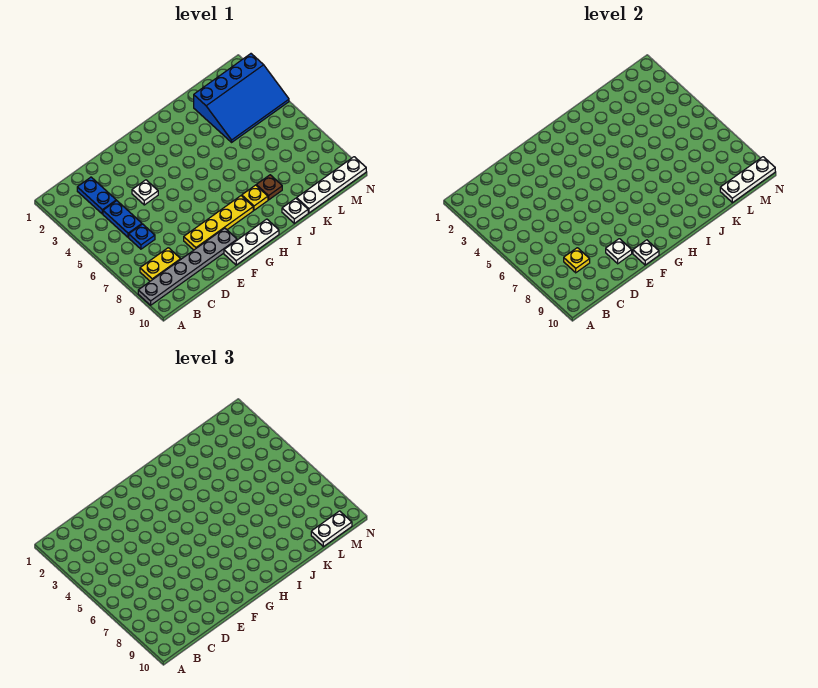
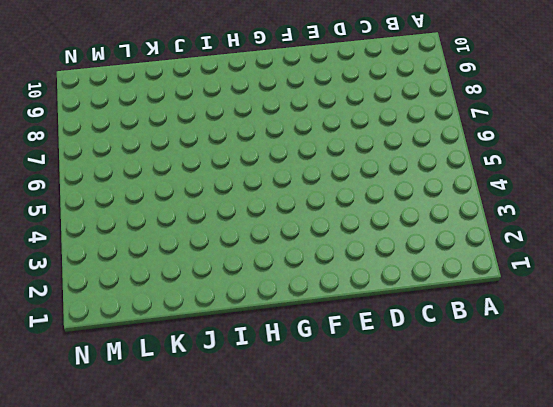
none -> grey plate A9:F9 level 1
none -> yellow plate B8:C8 level 1
none -> blue plate C2:C3 level 1

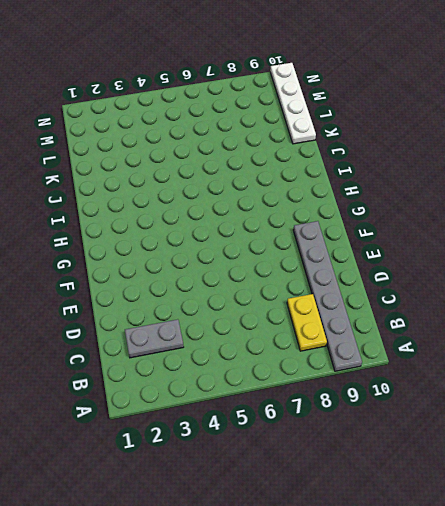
grey plate C2:C3 level 1 -> blue plate C2:C3 level 1
none -> blue plate C4:C5 level 1
none -> blue plate C6 level 1
none -> white plate E4 level 1

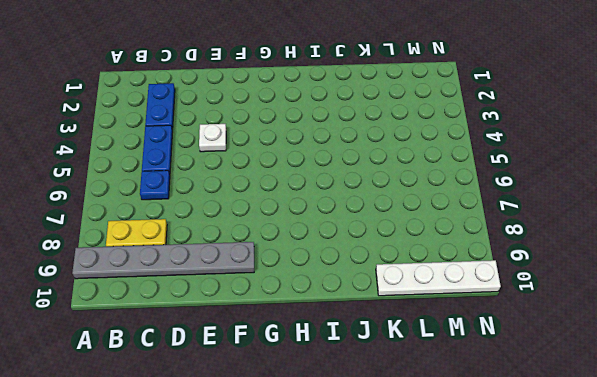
none -> yellow plate E8:H8 level 1
none -> white plate F10:H10 level 1
none -> yellow plate I8 level 1

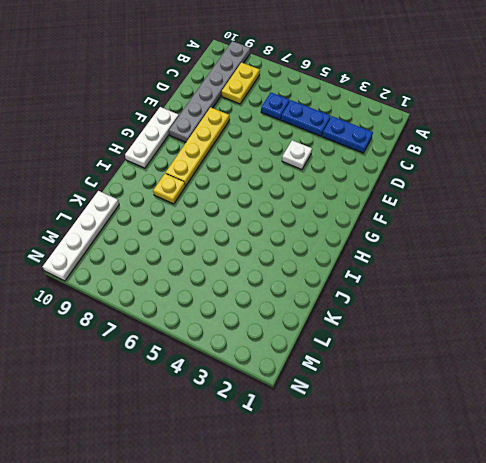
none -> brown plate J8 level 1
none -> white plate J10 level 1
none -> blue slope K2:N4 level 1 top 2

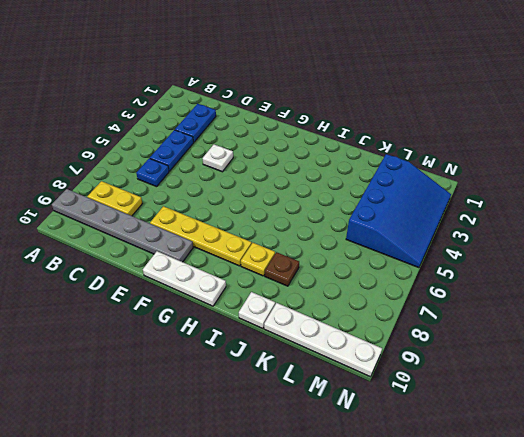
blue slope L2:N5 level 1 top L -> blue slope K2:N4 level 1 top 2
none -> yellow plate C8 level 2
none -> white plate E9 level 2
none -> white plate F10 level 2

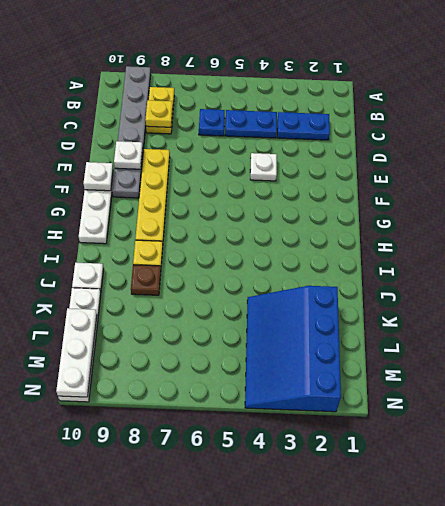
none -> white plate L10:M10 level 3

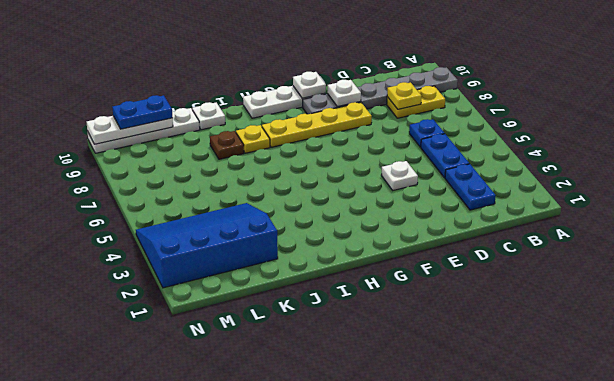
blue plate L10:M10 level 3 -> white plate L10:M10 level 3

